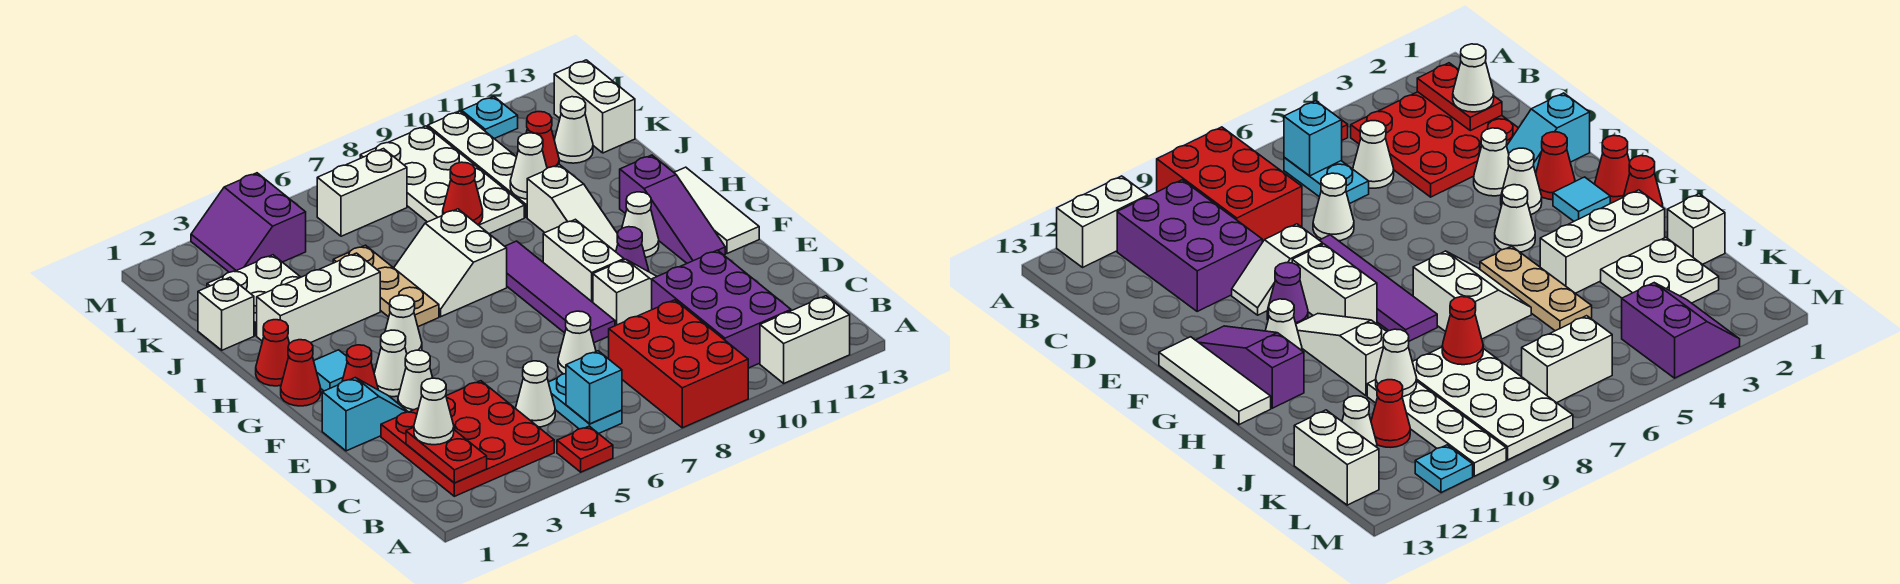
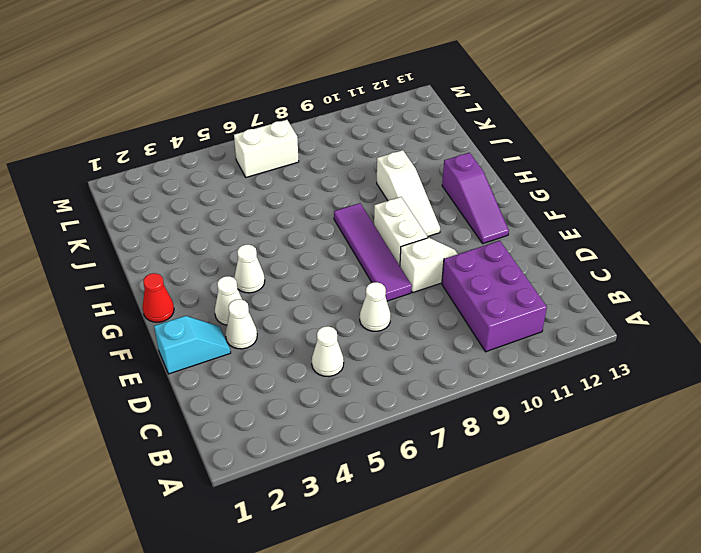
none -> red plate A5 level 1
none -> red brick A8:C9 level 1
none -> white brick A11:A12 level 1
none -> red plate B2:D4 level 1

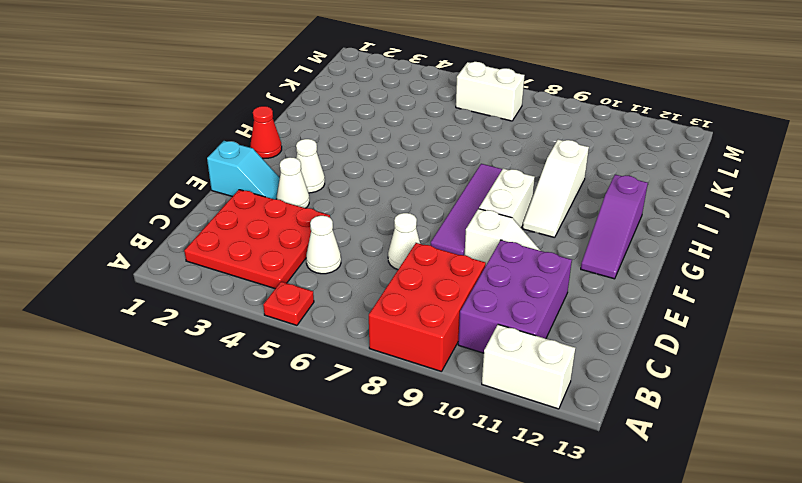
none -> cyan plate B6:C6 level 1
none -> red cone F2 level 1
none -> purple cone F10 level 1
none -> white tile F13:H13 level 1

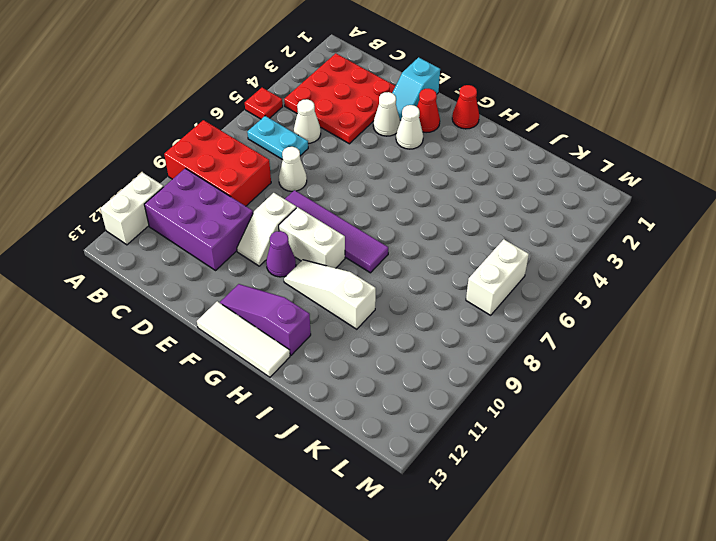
none -> cyan tile G2 level 1
none -> white cone G4 level 1
none -> white cone G11 level 1
none -> red cone H1 level 1

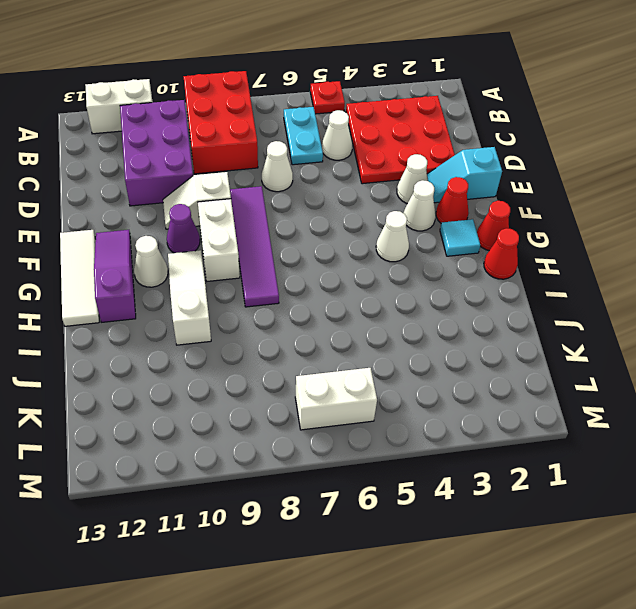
none -> tan plate H5:J5 level 1
none -> white slope H6:I7 level 1 top 7
none -> white brick I2:I4 level 1
none -> white brick J1 level 1

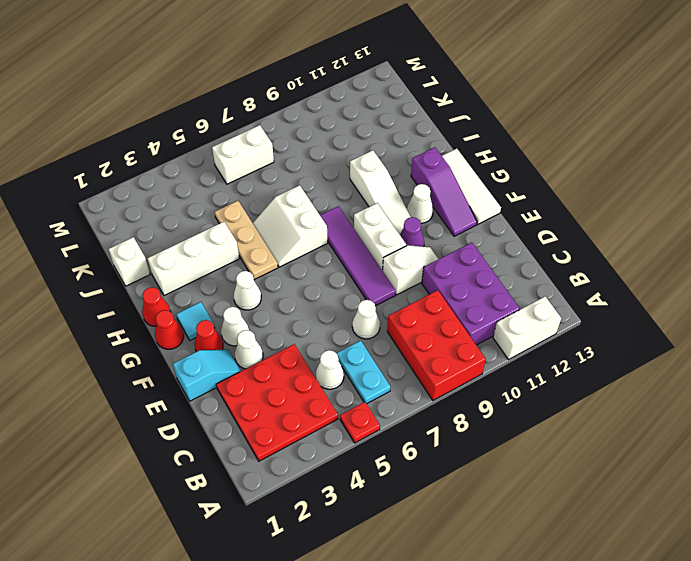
none -> white plate J2:K3 level 1
none -> white plate J8:M9 level 1
none -> white plate J10:M10 level 1
none -> red cone K11 level 1

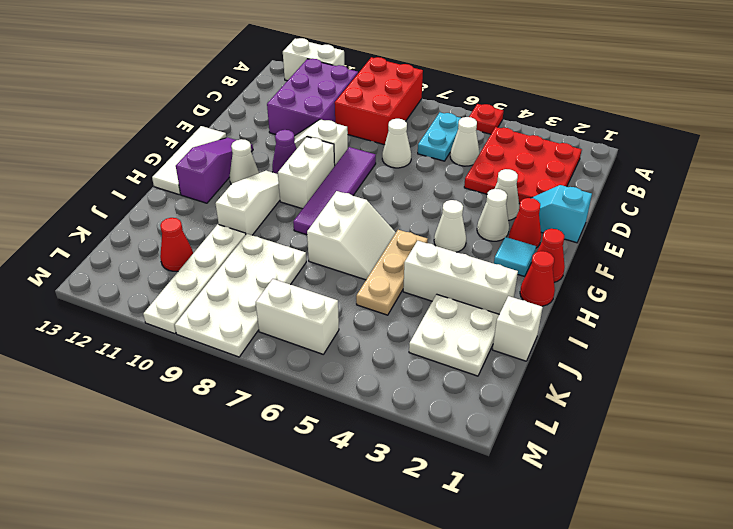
none -> white cone K12 level 1
none -> white brick K13:L13 level 1
none -> purple slope L3:M4 level 1 top 4
none -> cyan plate M11 level 1

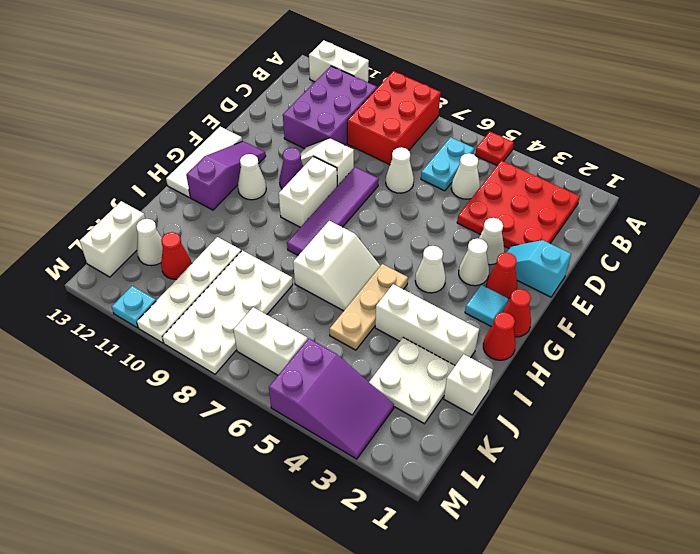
purple slope L3:M5 level 1 top 5 -> purple slope L3:M4 level 1 top 4
none -> white slope G10:I10 level 1 top I
none -> red plate B2:C2 level 2
none -> cyan brick B6 level 2
none -> red cone J8 level 2

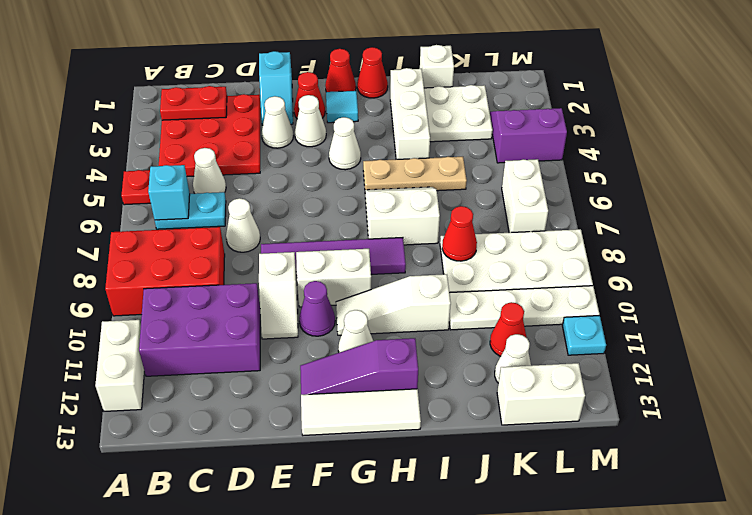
none -> white cone J10 level 2
none -> white cone C2 level 3

